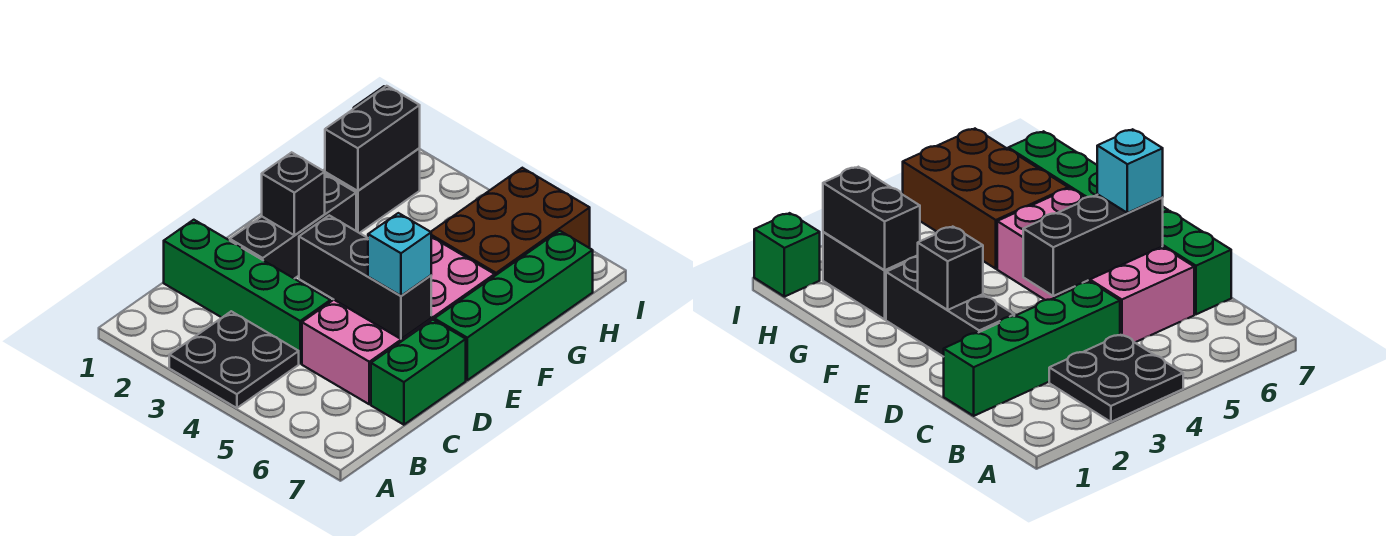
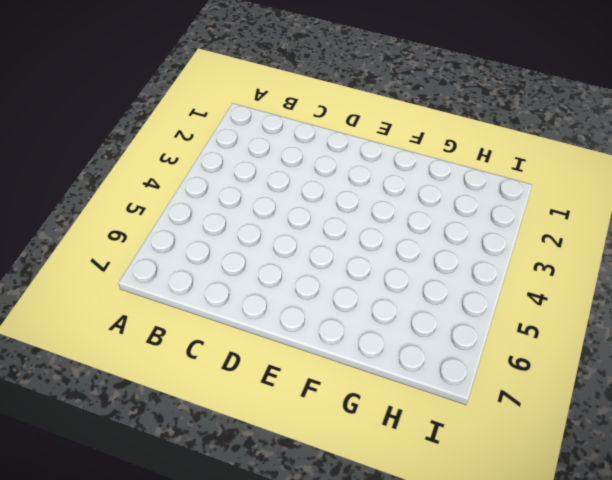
none -> black plate A3:B4 level 1
none -> green brick C1:C4 level 1
none -> pink brick C5:F6 level 1

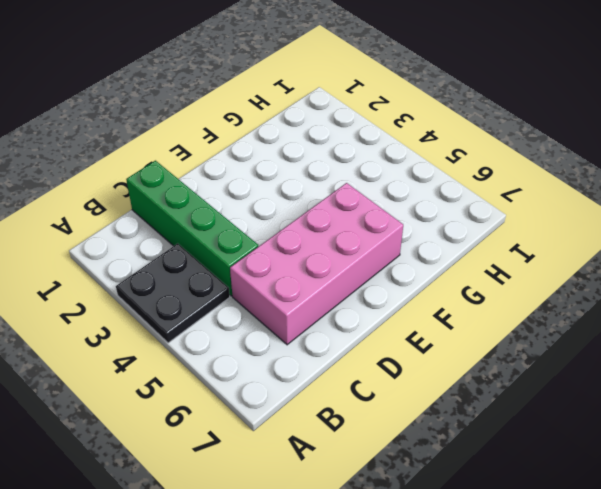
none -> green brick C7:D7 level 1
none -> black brick D2:F2 level 1
none -> green brick E7:H7 level 1

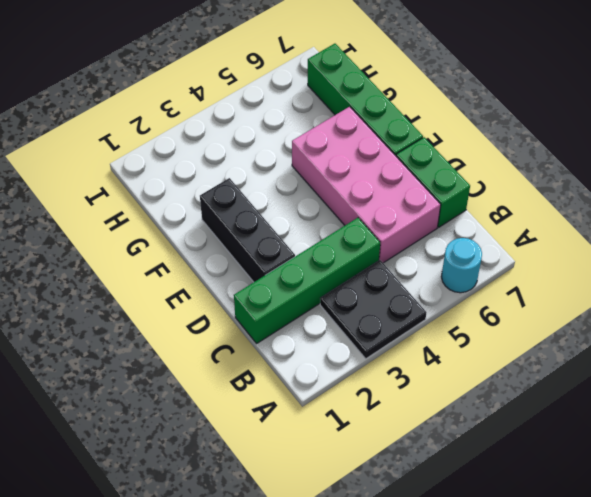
cyan round brick A6 level 1 -> none
none -> black brick G2:H2 level 1
none -> brown brick G5:I6 level 1
none -> green brick I1 level 1

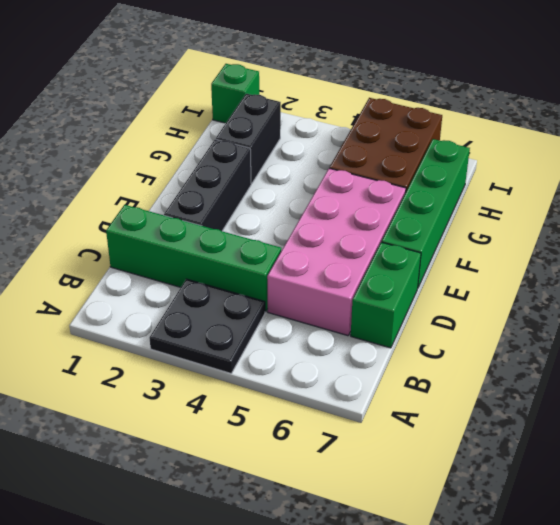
none -> black brick D4:D6 level 2
none -> black brick E2 level 2
none -> black brick G2:H2 level 2

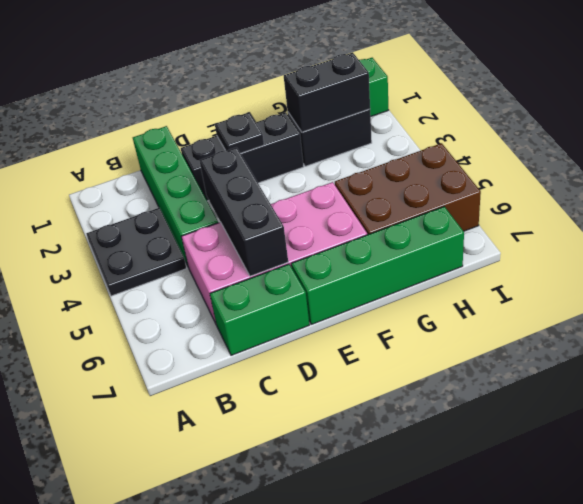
black plate E2 level 2 -> black brick E2 level 2
none -> cyan brick D6 level 3

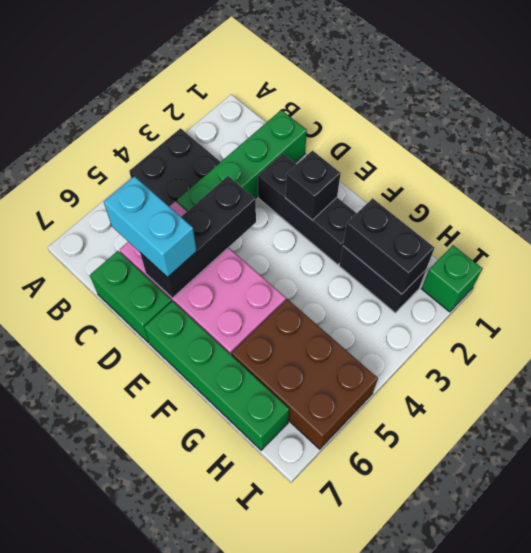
cyan brick C6:D6 level 3 -> cyan brick D6 level 3

